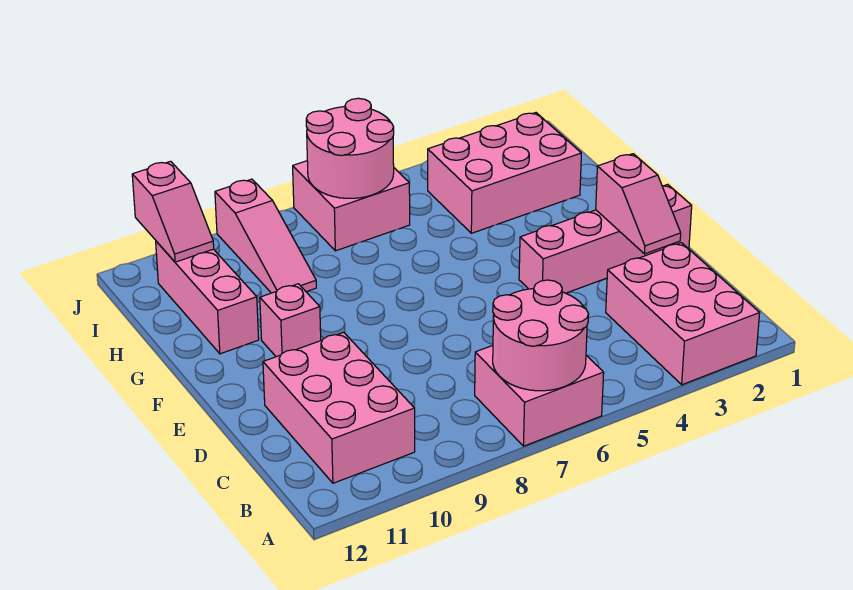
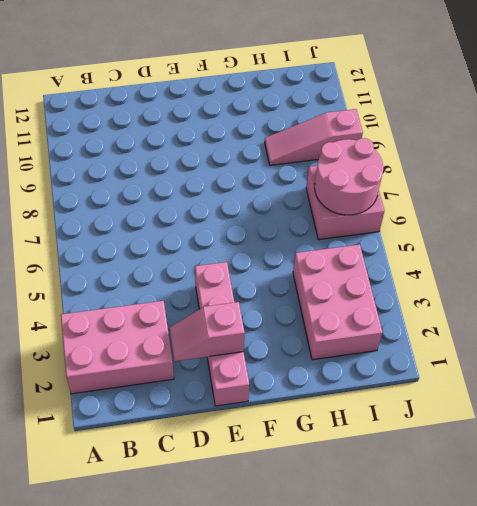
none -> pink brick A6:B7 level 1
none -> pink brick B10:D11 level 1
none -> pink brick F10 level 1

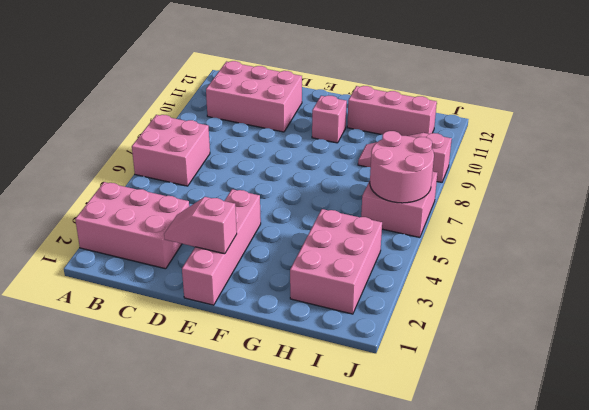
none -> pink round brick A6:B7 level 2
none -> pink slope I11:J11 level 2 top J

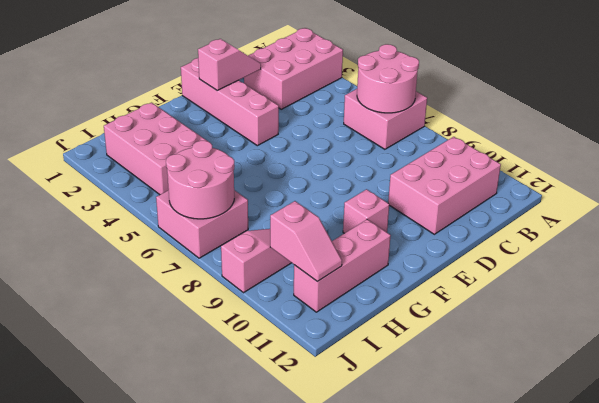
pink slope I10:I11 level 2 top 10 -> pink slope I11:J11 level 2 top J

